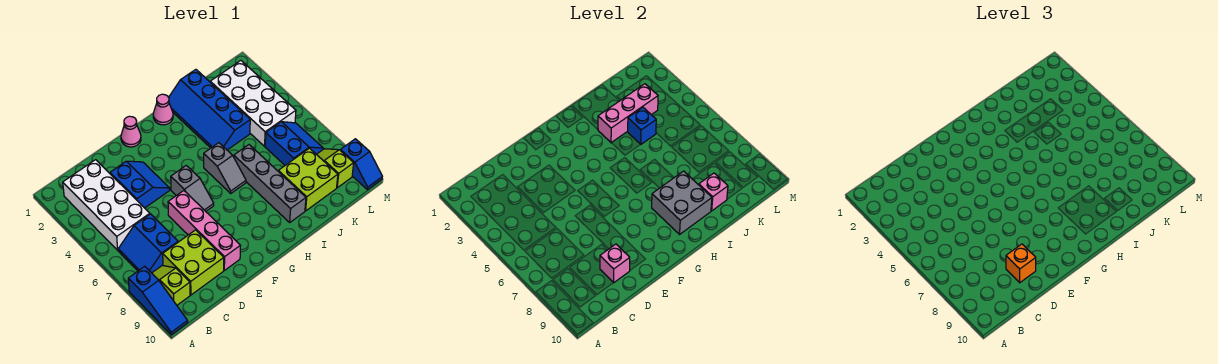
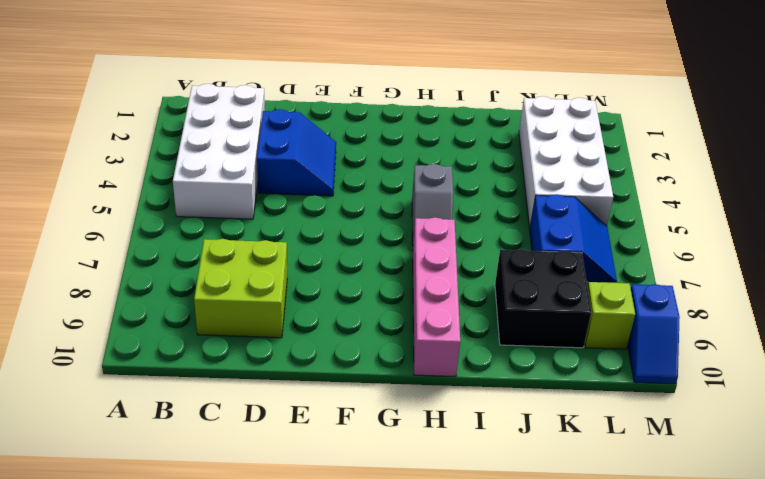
pink brick H7:H10 level 1 -> pink brick E6:E9 level 1
black brick J8:K9 level 1 -> lime brick J8:K9 level 1
none -> blue slope A8:A10 level 1 top 8
none -> blue slope B6:C7 level 1 top C
none -> lime slope B8:B9 level 1 top 9

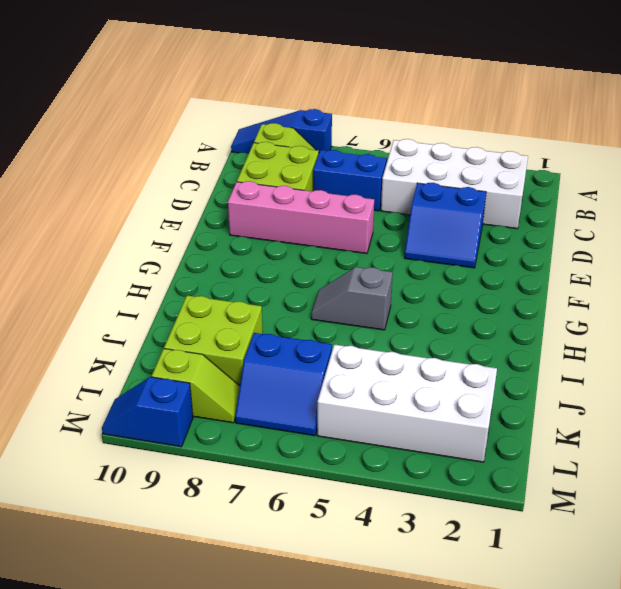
none -> pink cone F1 level 1
none -> grey slope F5:F6 level 1 top 5
none -> pink cone H1 level 1

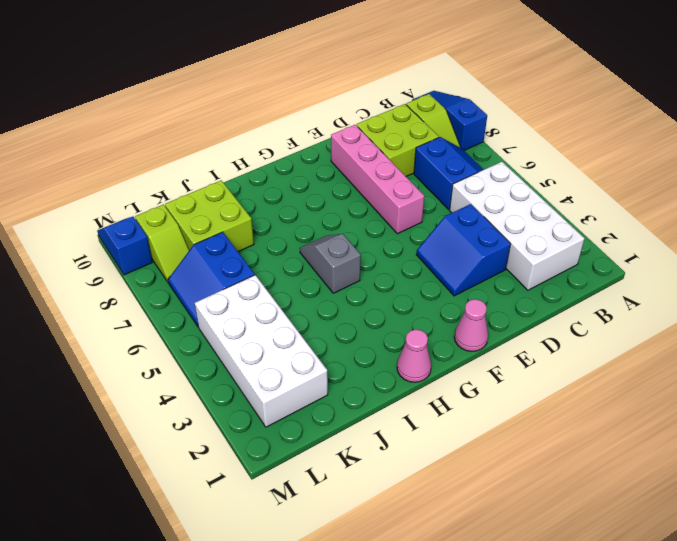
none -> grey slope F5:F6 level 1 top 5
none -> blue slope I1:J4 level 1 top J
none -> grey brick I6:I9 level 1

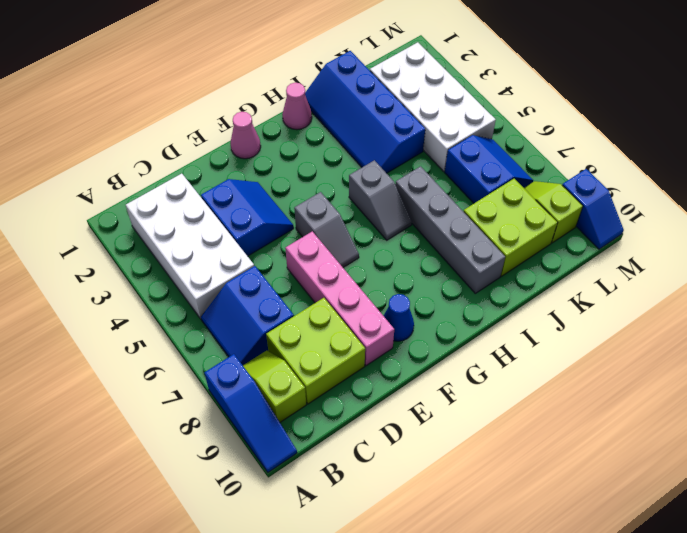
blue cone F9 level 1 -> none
none -> pink brick D9 level 2
none -> grey brick H8:I9 level 2
none -> pink brick I3:K3 level 2

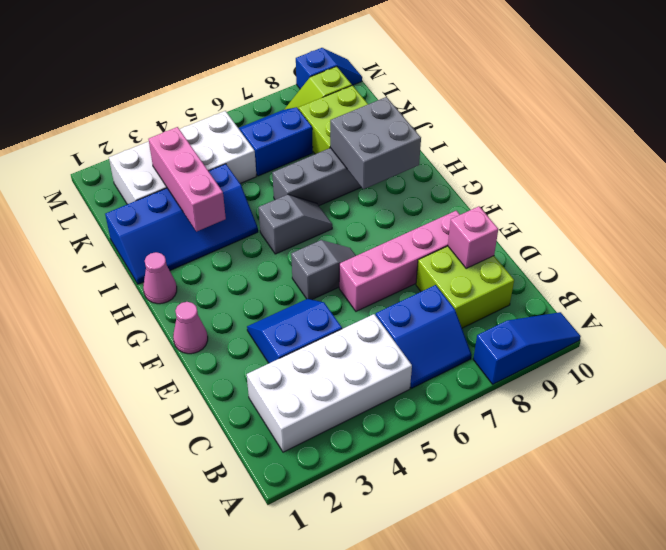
none -> lime slope B8:B9 level 1 top 9
none -> blue brick J4 level 2
none -> pink brick J9 level 2

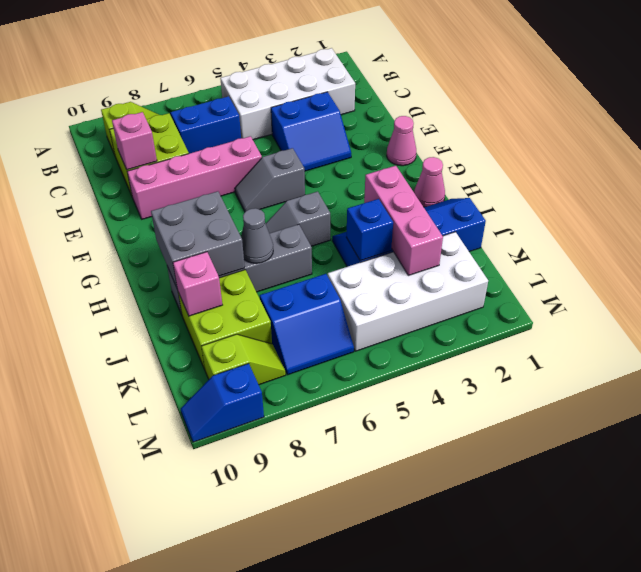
grey cone I7 level 2 -> none
none -> blue slope A8:A10 level 1 top 8
none -> orange brick D9 level 3

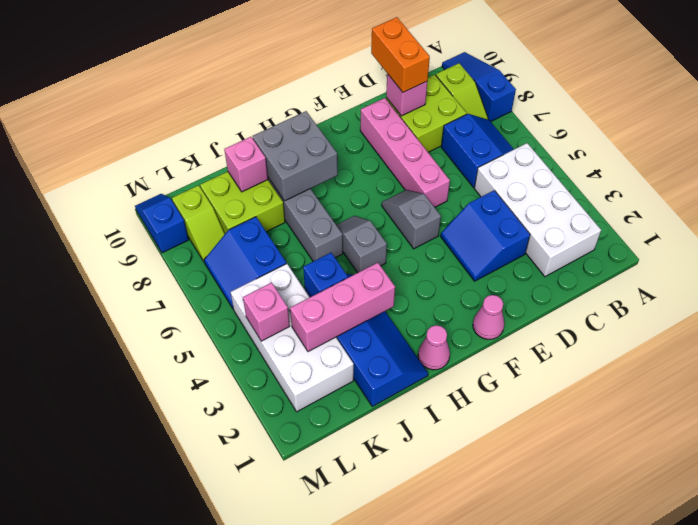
orange brick D9:D10 level 3 -> orange brick D9 level 3
pink brick L4 level 2 -> none

